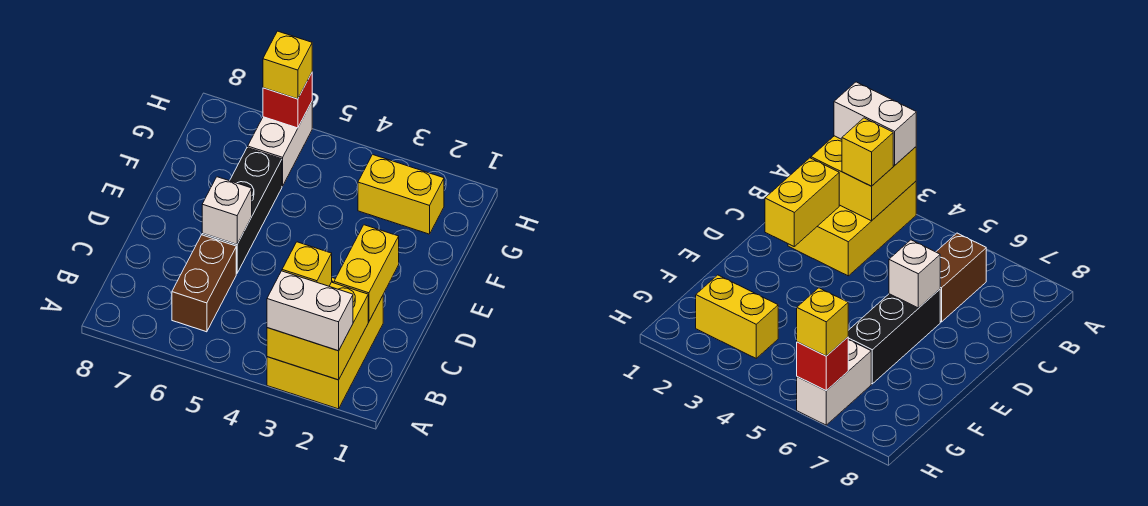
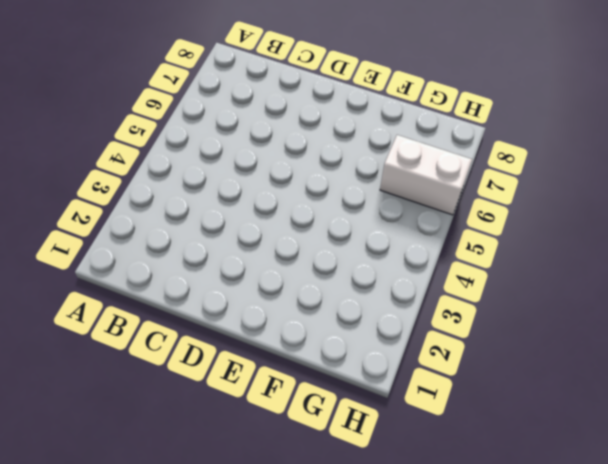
none -> yellow brick A2:C3 level 1
none -> brown brick B6:C6 level 1
none -> black brick D6:F6 level 1

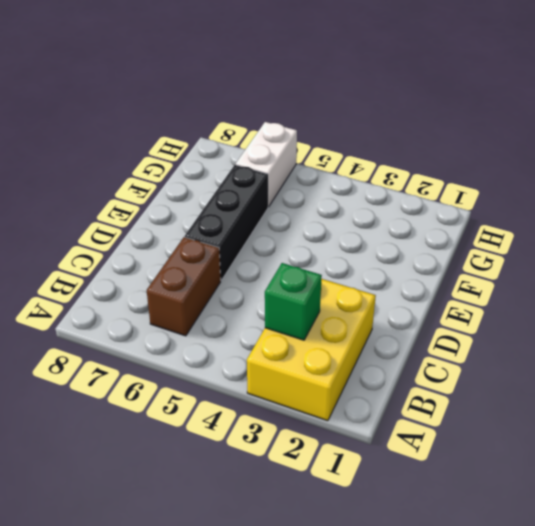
green brick B3 level 2 -> yellow brick A2:B3 level 2
none -> yellow brick G2:G3 level 1
none -> yellow brick C2:D2 level 2
none -> white brick D6 level 2

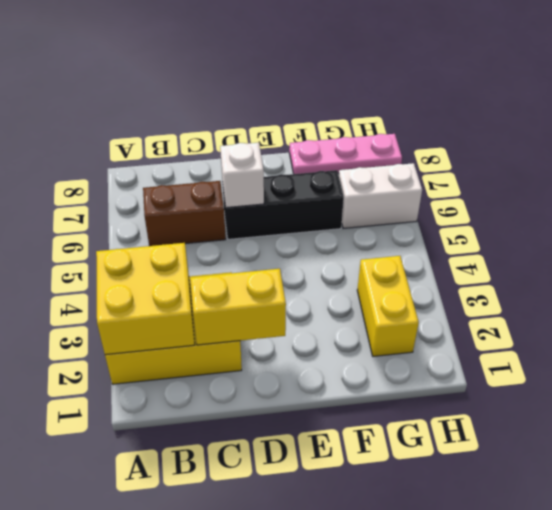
pink plate F8:H8 level 1 -> none
none -> red brick H6 level 2
none -> white brick A2:A3 level 3
none -> yellow brick B3 level 3

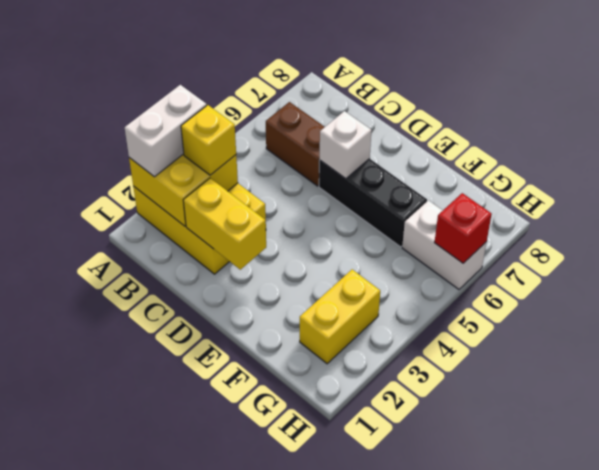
none -> yellow brick H6 level 3

